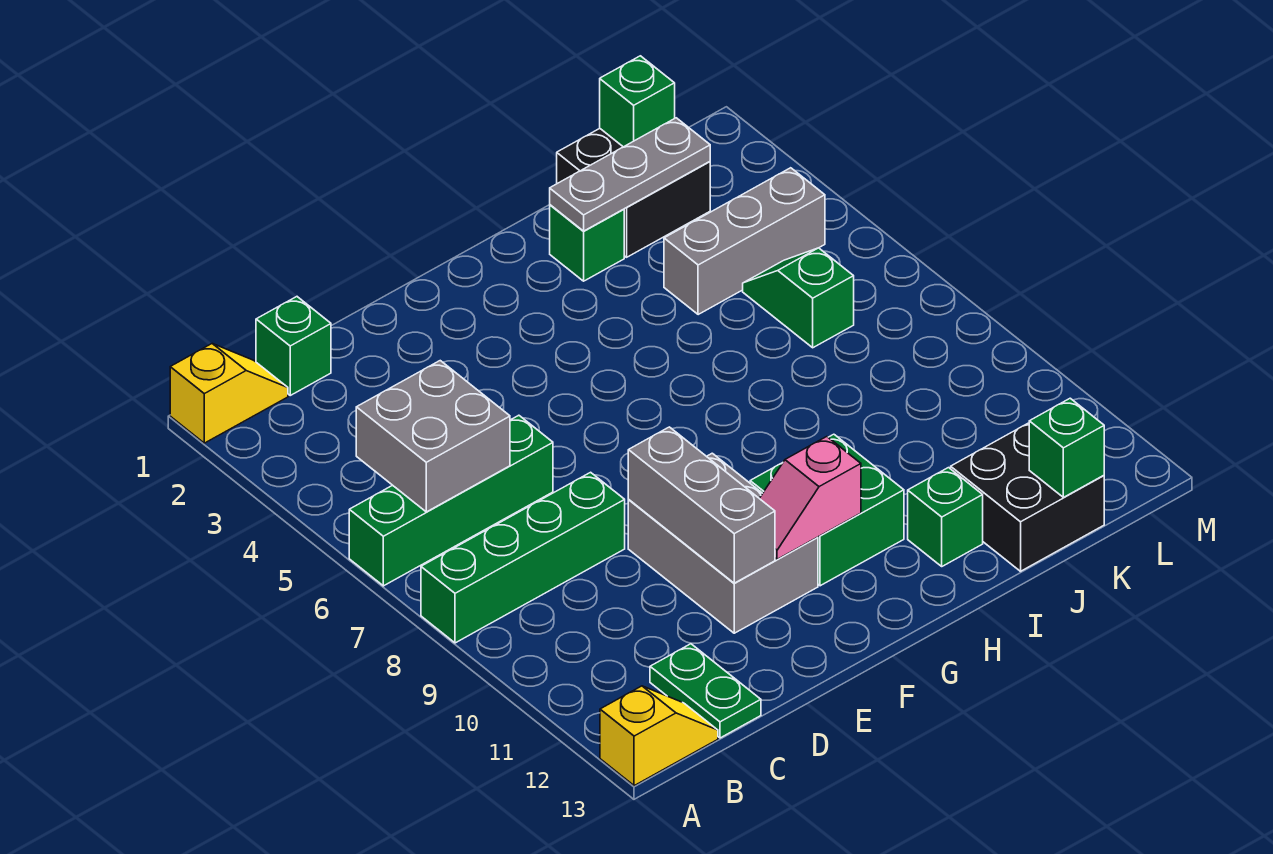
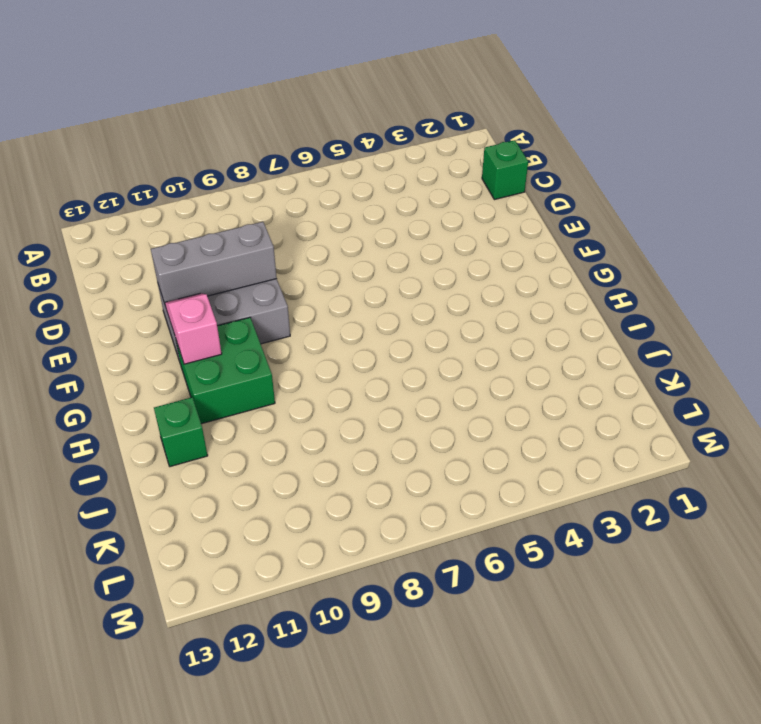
none -> yellow slope A1:B1 level 1 top A
none -> green brick A6:D6 level 1
none -> green brick A8:D8 level 1

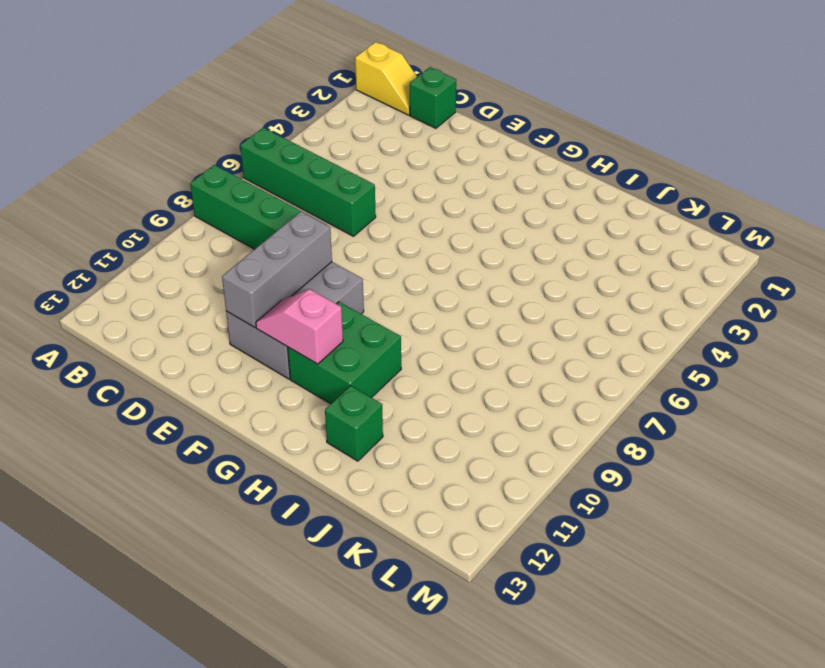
none -> yellow slope A13:B13 level 1 top A
none -> green plate C12:C13 level 1
none -> green brick I2 level 1

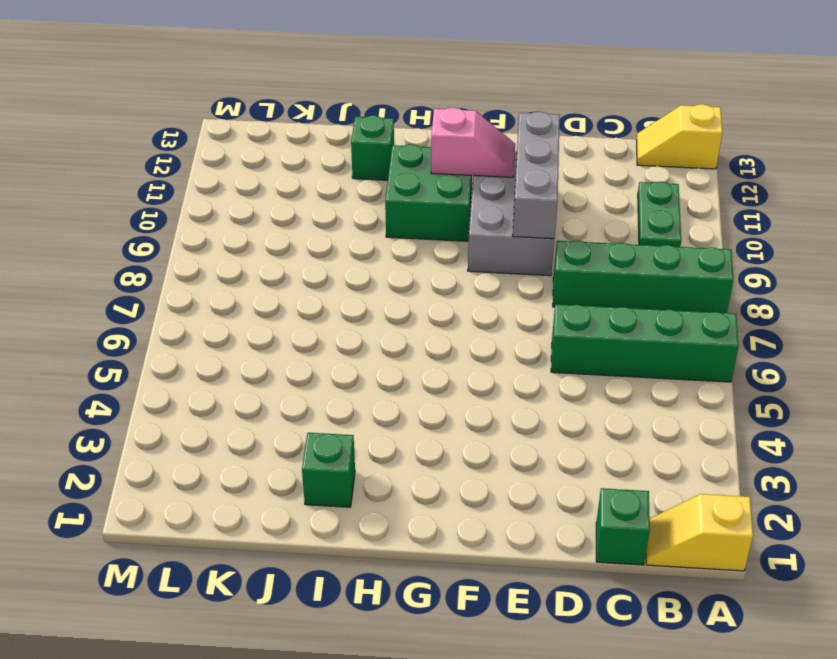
green plate B10:B11 level 1 -> green plate C12:C13 level 1
none -> black brick J1:K2 level 1
none -> grey brick J4:L4 level 1
none -> black brick J12:K13 level 1

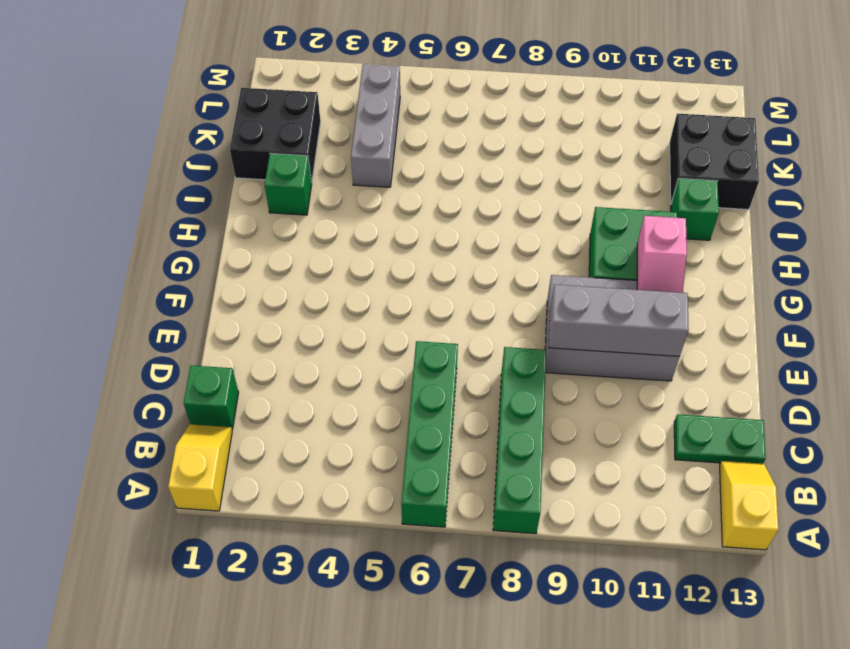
none -> green slope K5:K6 level 1 top 6
none -> grey brick B5:C6 level 2
none -> grey plate I2:K2 level 2

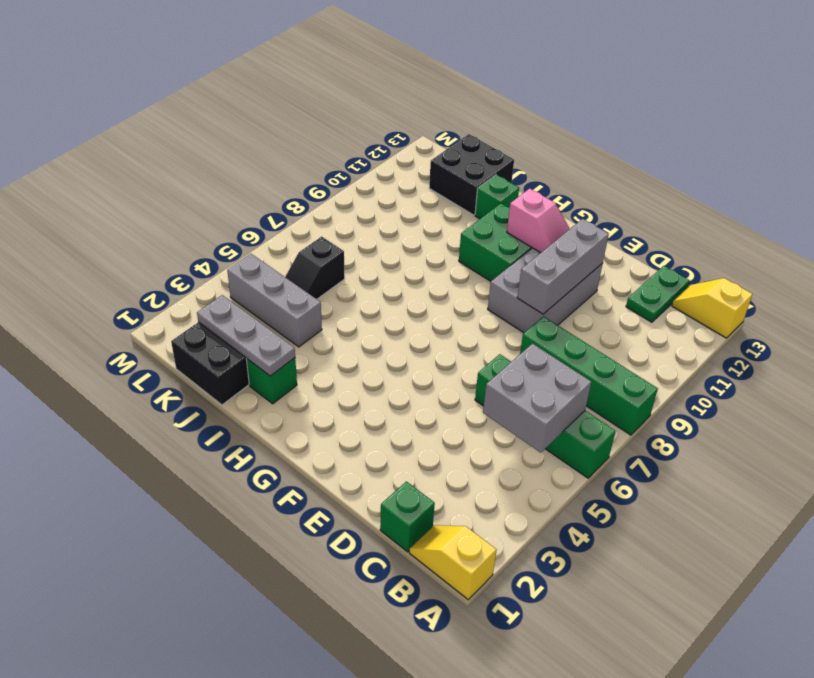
black slope K5:K6 level 1 top 6 -> green slope K5:K6 level 1 top 6
none -> green brick K1 level 2
none -> green brick K13 level 2

